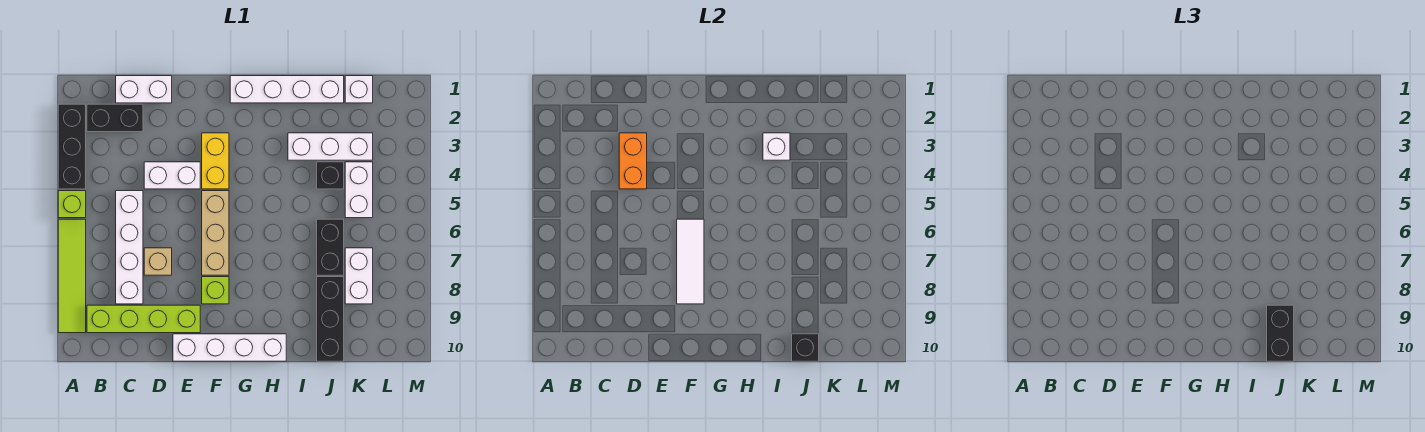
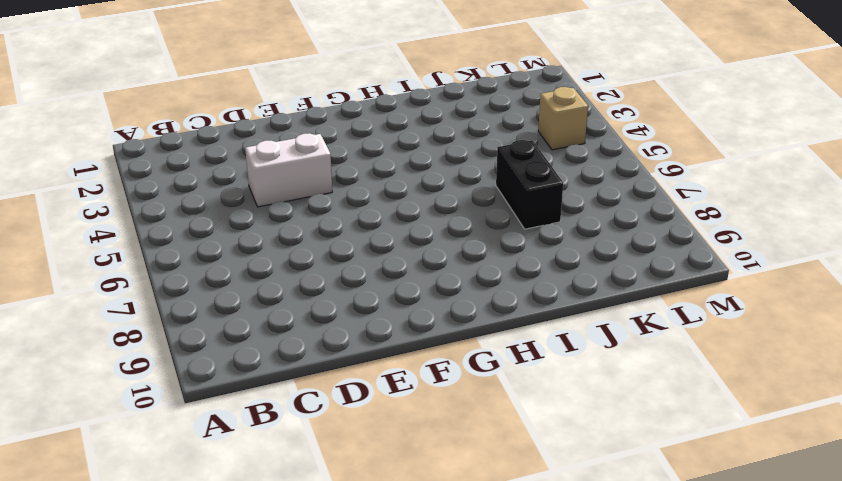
tan brick L4 level 1 -> tan brick D7 level 1
none -> black brick A2:A4 level 1
none -> lime brick A5 level 1
none -> lime tile A6:A9 level 1

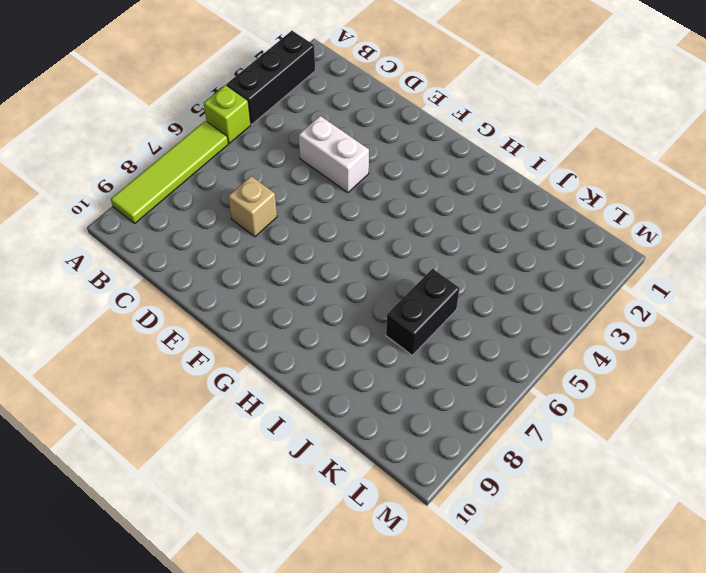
none -> black brick B2:C2 level 1
none -> lime brick B9:E9 level 1
none -> white brick C1:D1 level 1

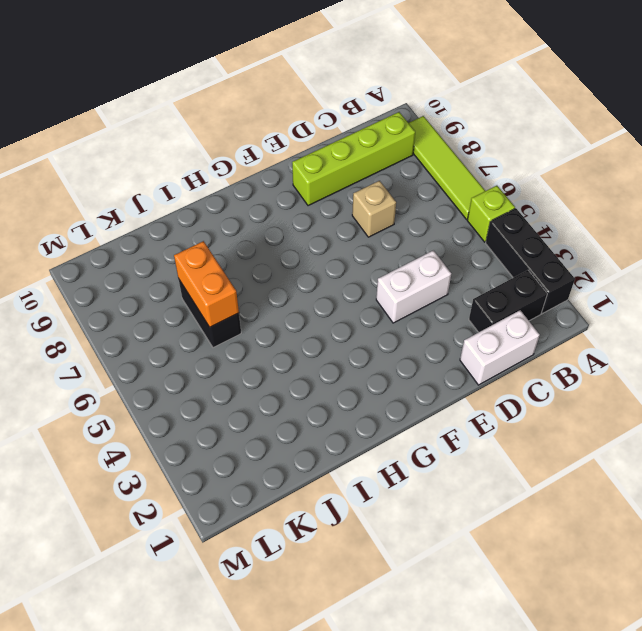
orange brick J6:J7 level 2 -> orange brick D3:D4 level 2
none -> white brick C5:C8 level 1
none -> white brick E10:H10 level 1
none -> yellow brick F3:F4 level 1

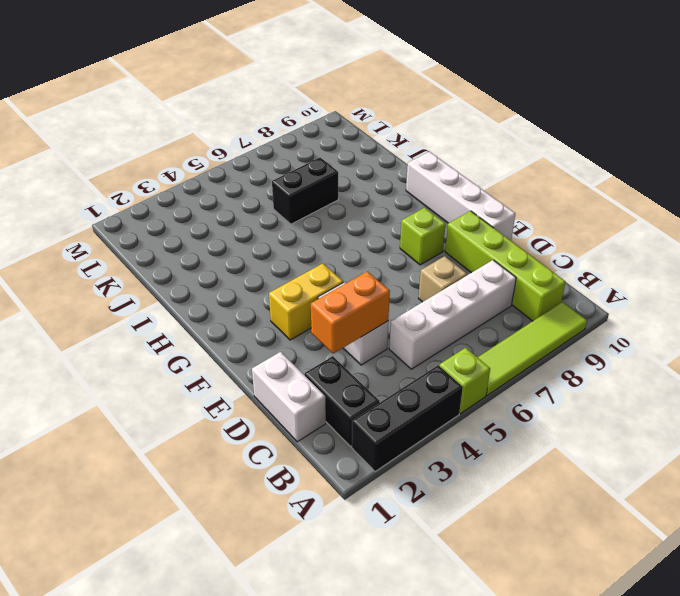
none -> tan brick F5:F7 level 1
none -> white brick G1:J1 level 1
none -> white brick I3:K3 level 1

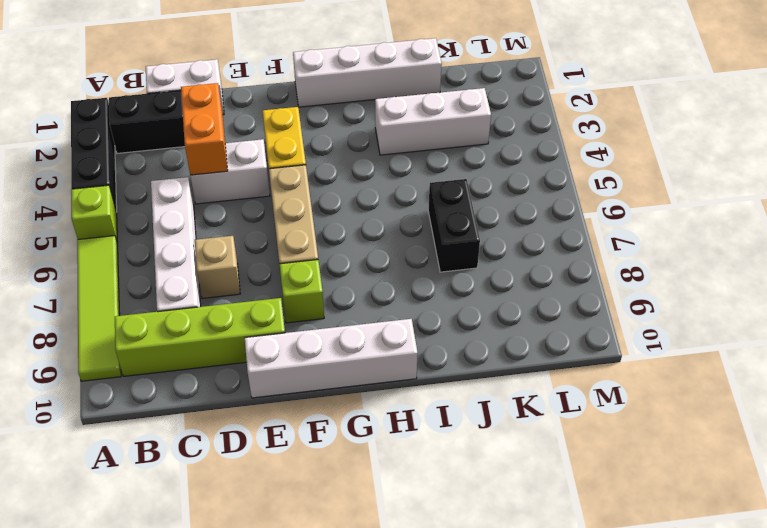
none -> black brick J4 level 1
none -> black brick J8:J10 level 1
none -> white brick K1 level 1

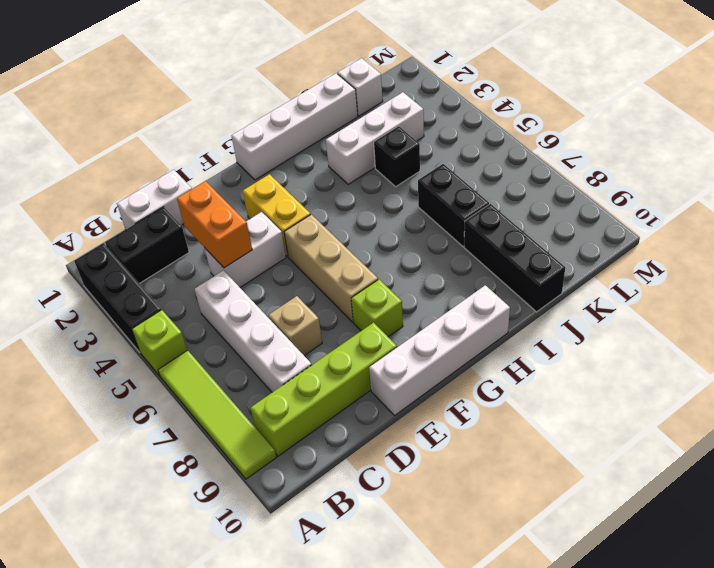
none -> white brick K4:K5 level 1
none -> white brick K7:K8 level 1
none -> white tile F6:F8 level 2

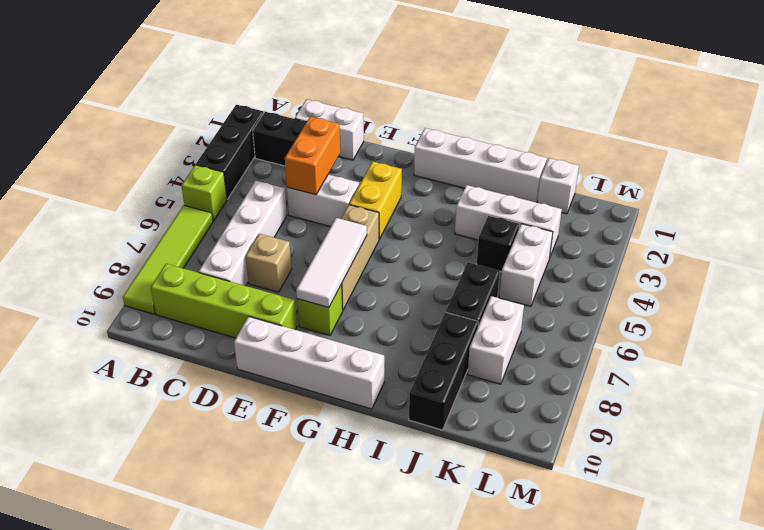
none -> white brick I3 level 2
none -> black brick J10 level 2
none -> black brick J9:J10 level 3

